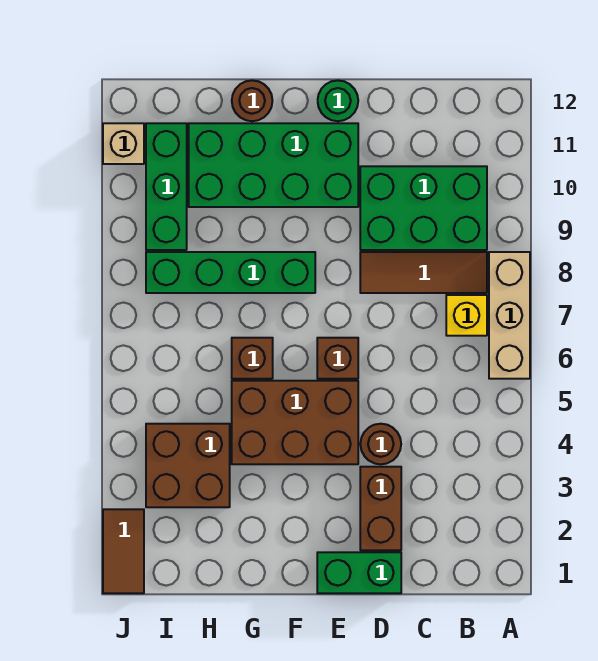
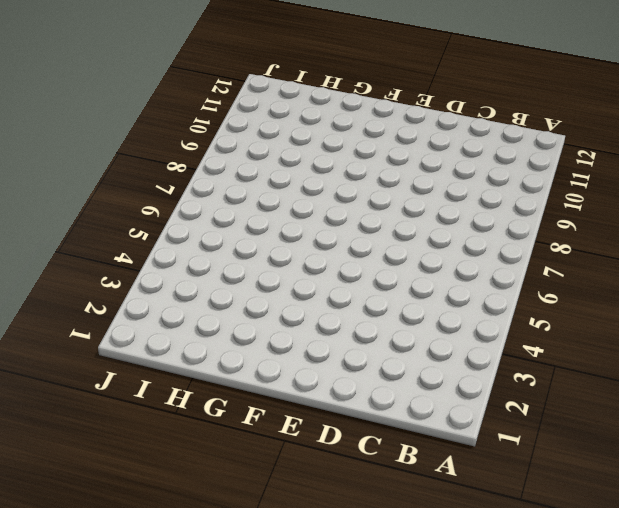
none -> tan brick A6:A8 level 1
none -> yellow brick B7 level 1
none -> brown tile B8:D8 level 1

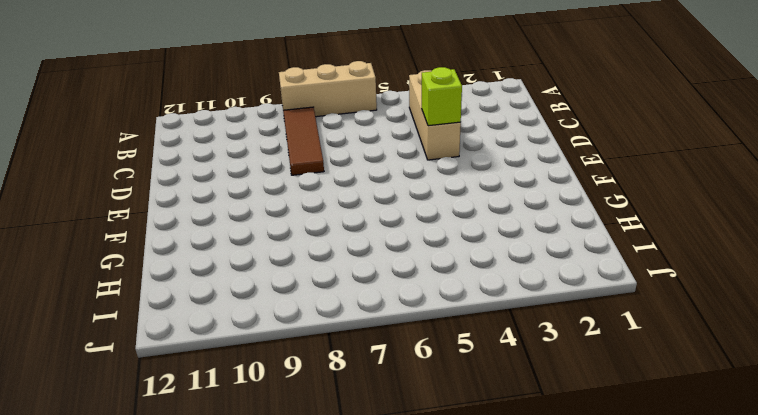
tan brick B4:D4 level 1 -> brown round brick D4 level 1
lime brick D4 level 2 -> none
none -> yellow brick B7 level 1
none -> green brick B9:D10 level 1
none -> green brick D1:E1 level 1

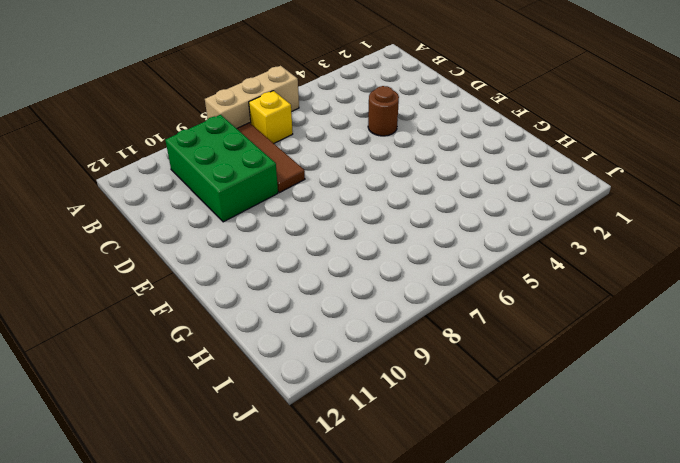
none -> green brick D1:E1 level 1
none -> brown brick D2:D3 level 1
none -> brown brick E4:G5 level 1

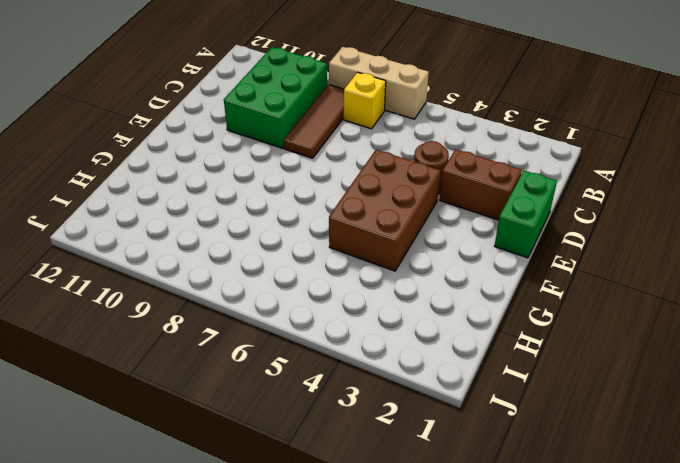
none -> brown brick E6 level 1
none -> green brick E10:H11 level 1
none -> green round brick E12 level 1

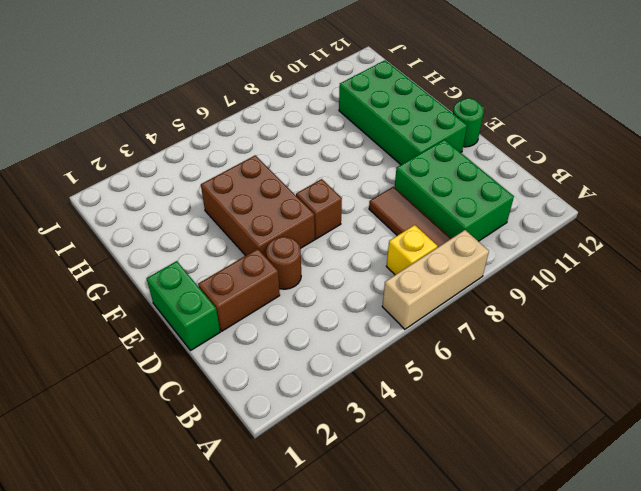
none -> green brick F8:I8 level 1
none -> brown brick G6 level 1
none -> brown round brick G12 level 1

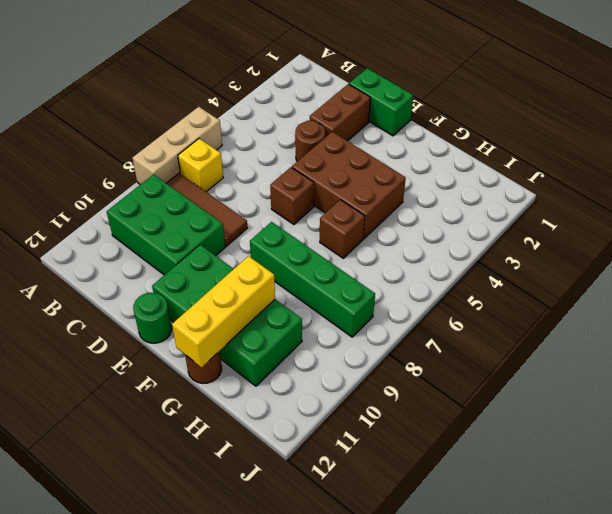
yellow brick G10:G12 level 2 -> none
none -> brown brick H3:I4 level 1
none -> green brick I9:I11 level 1
none -> brown tile J1:J2 level 1

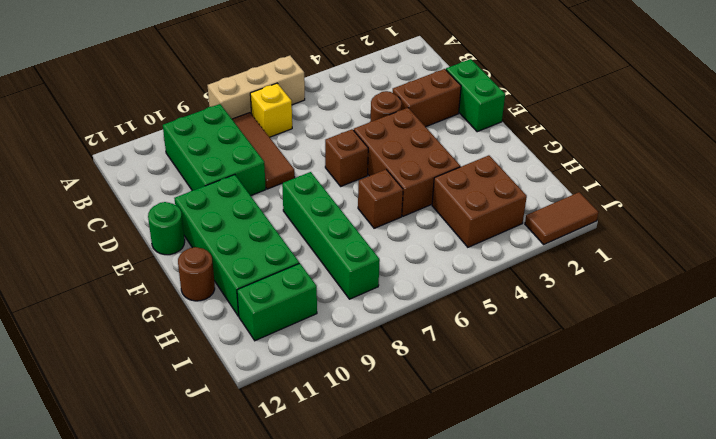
green brick I10:I11 level 1 -> green brick I9:I11 level 1
none -> tan brick J11 level 1

